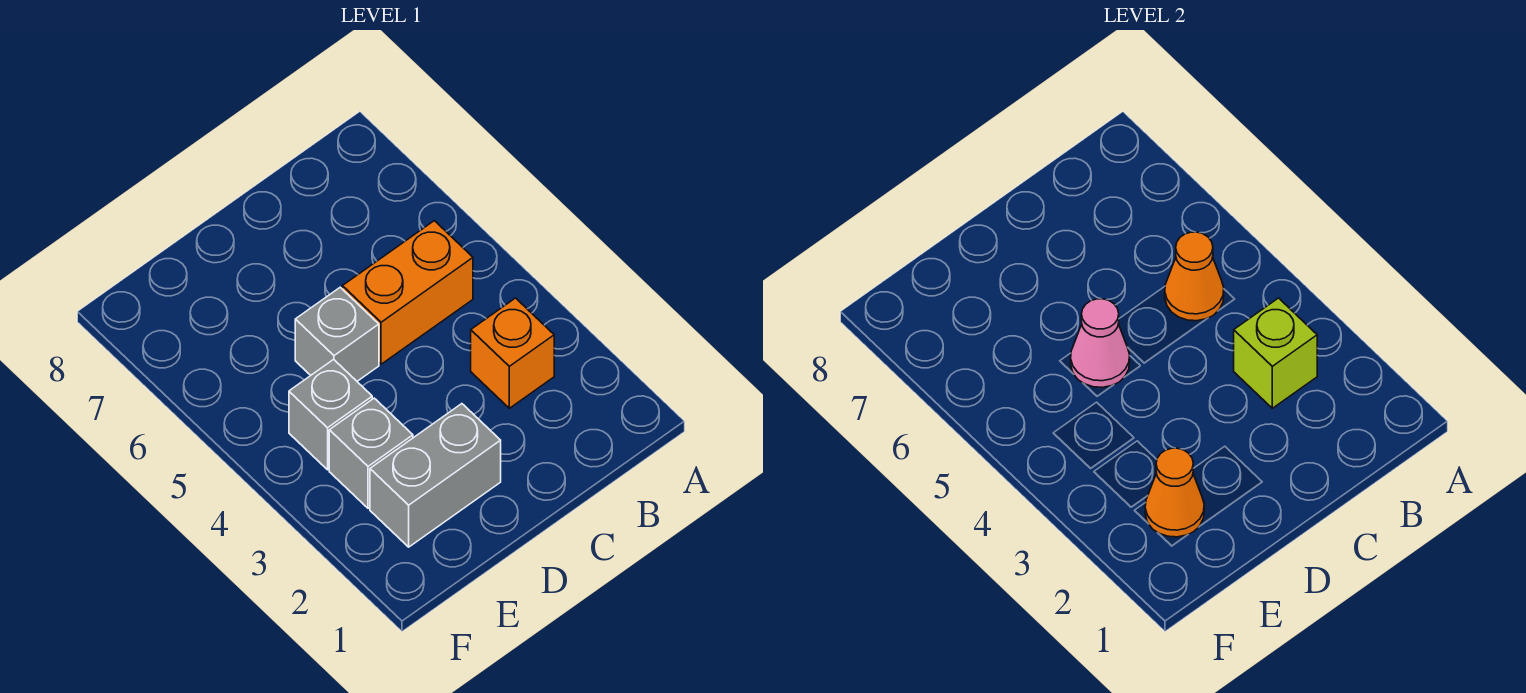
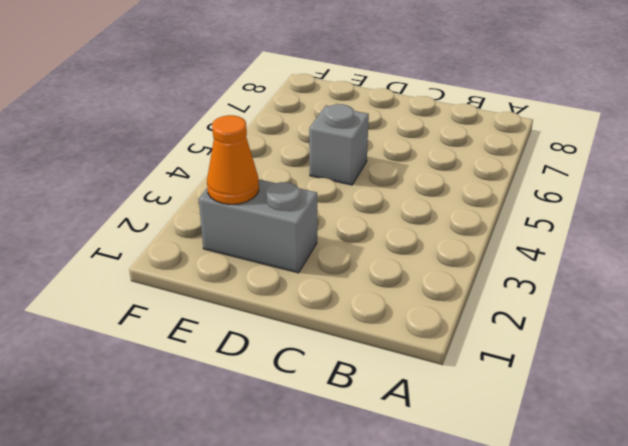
none -> orange brick B3 level 1
none -> orange brick B5:C5 level 1

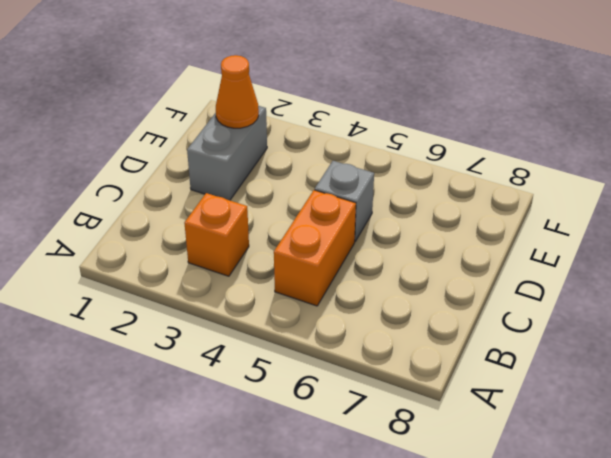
none -> grey brick E3 level 1
none -> grey brick E4 level 1

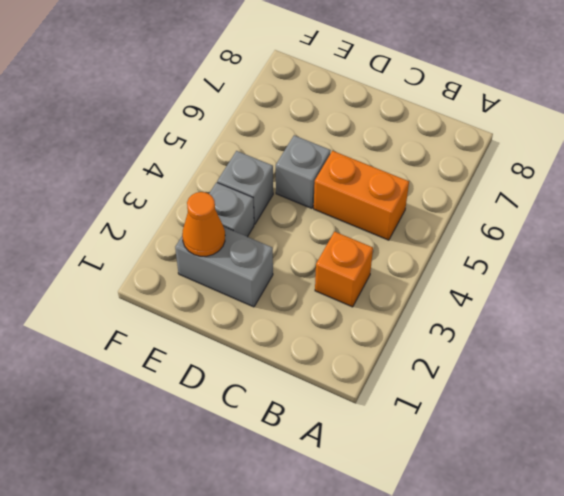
none -> lime brick B3 level 2
none -> orange cone B5 level 2

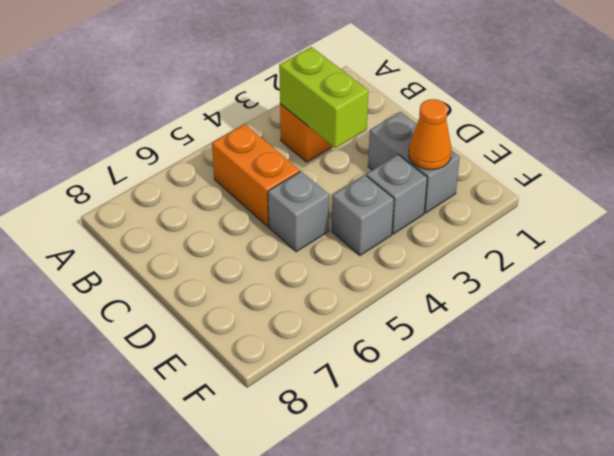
lime brick B3:C3 level 2 -> lime brick B3 level 2
none -> orange cone B5 level 2
none -> pink cone D5 level 2

